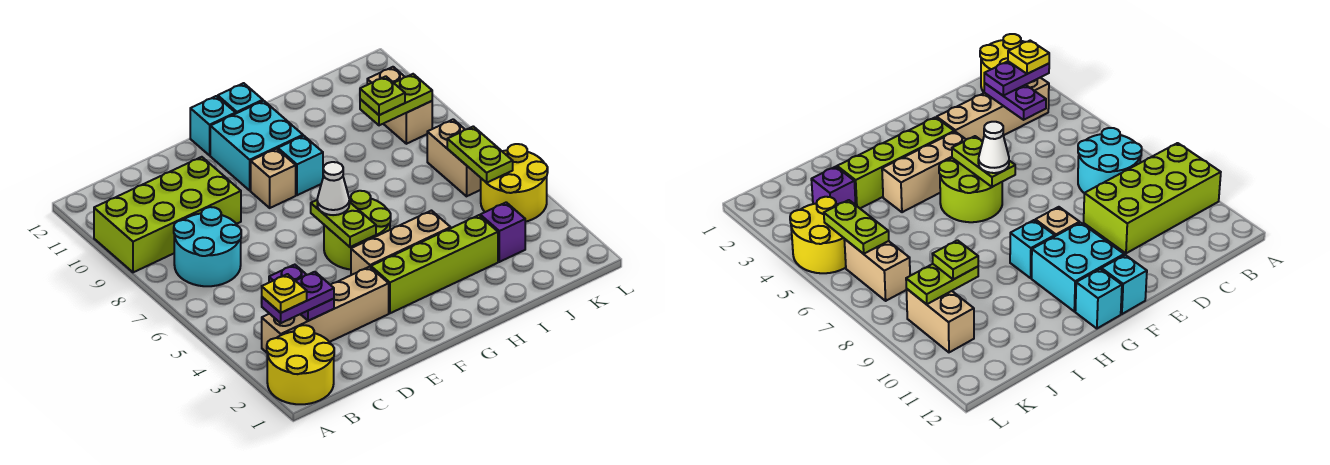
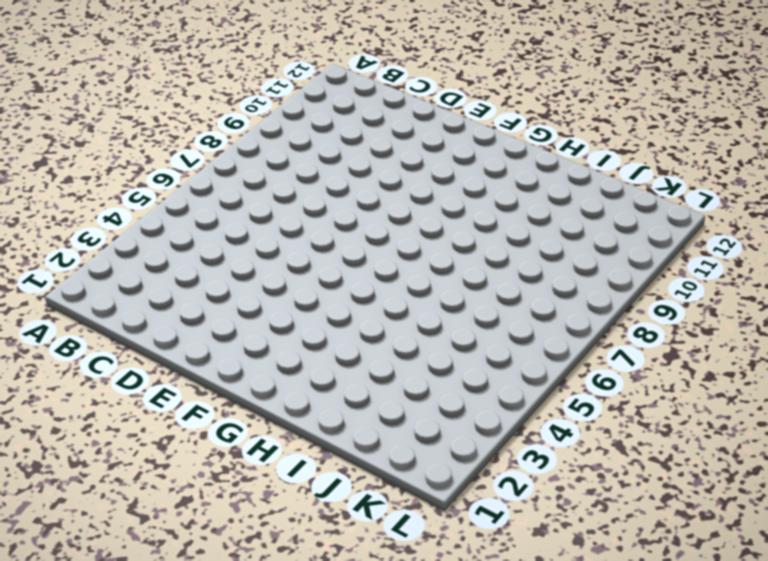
none -> yellow round brick A1:B2 level 1
none -> lime brick A9:D10 level 1
none -> tan brick B3:E3 level 1

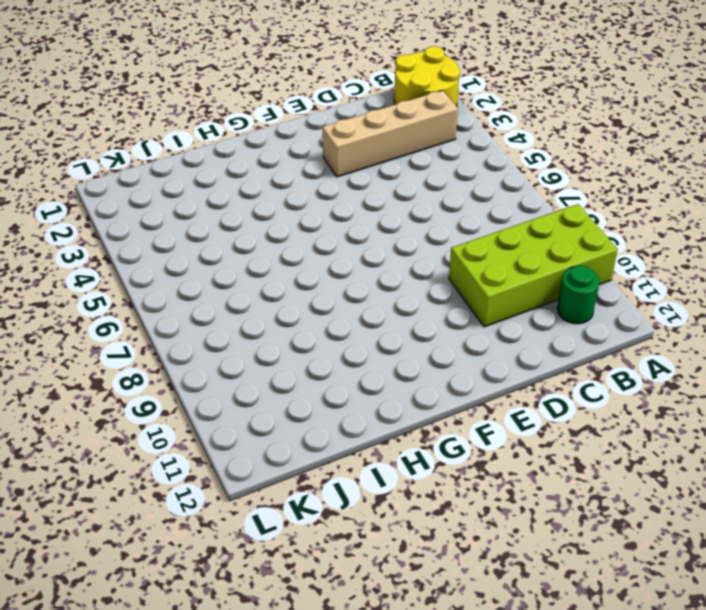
green round brick B11 level 1 -> none
none -> cyan round brick B7:C8 level 1
none -> lime brick F3:I3 level 1
none -> tan brick F4:H4 level 1

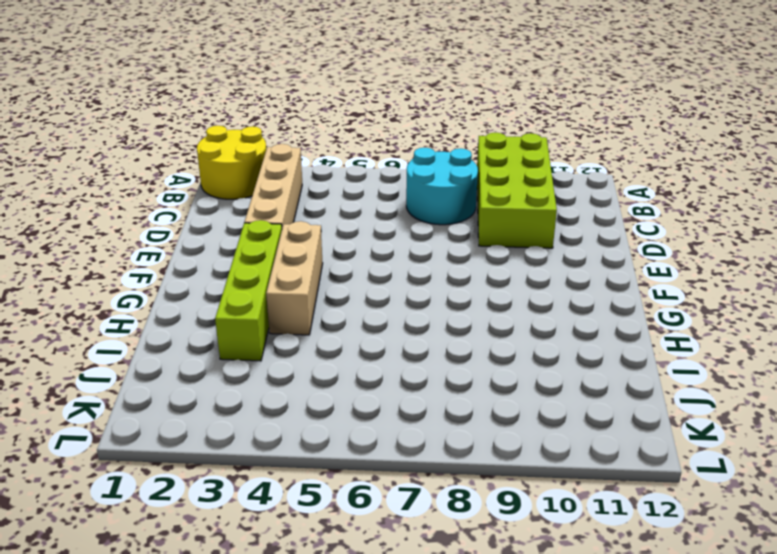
none -> lime round brick F5:G6 level 1
none -> tan brick F9 level 1
none -> cyan brick F10:G11 level 1

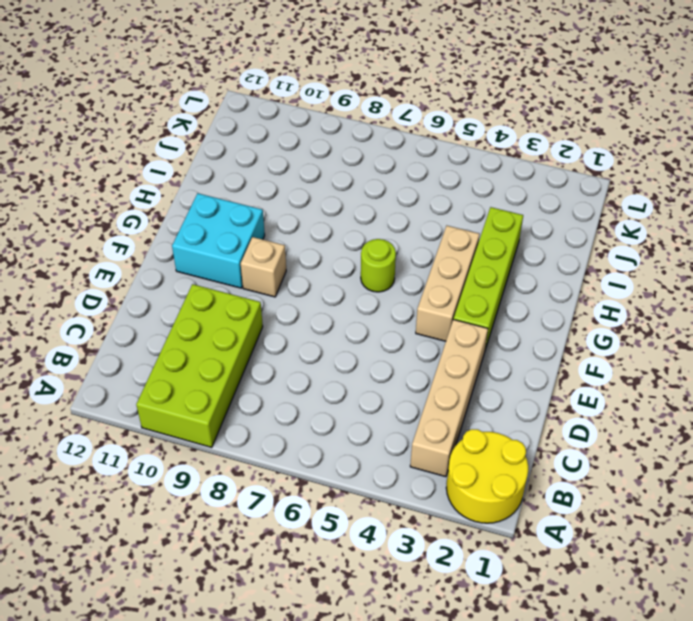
lime round brick G6 level 1 -> lime round brick F5:G6 level 1
none -> cyan round brick B7:C8 level 1
none -> cyan brick F12 level 1
none -> cyan brick G9 level 1

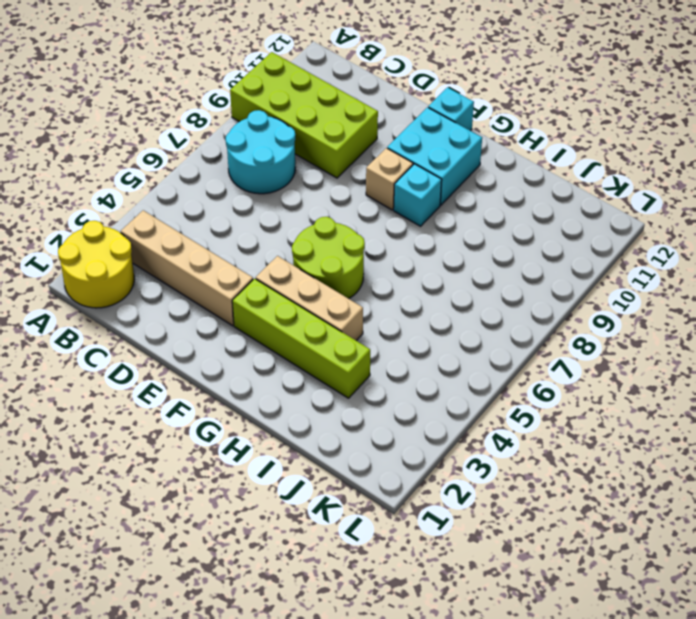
none -> cyan brick G12 level 1
none -> purple brick J3 level 1
none -> yellow round brick K4:L5 level 1

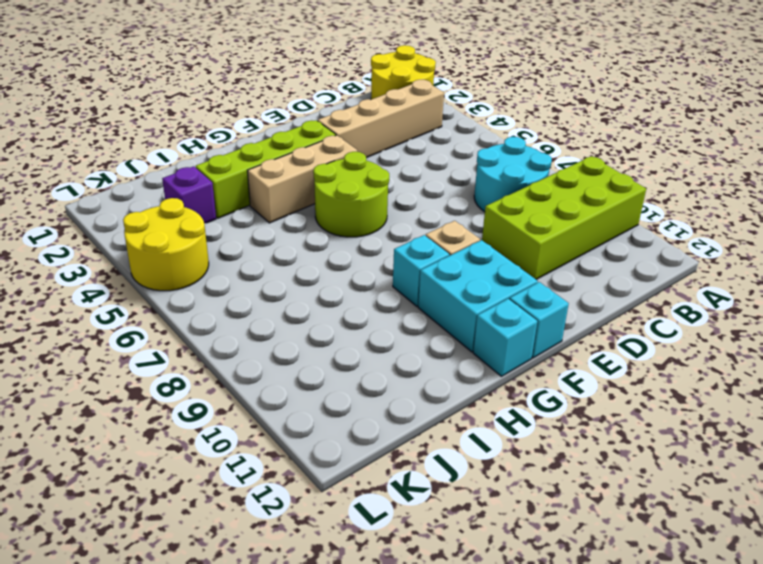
none -> tan brick K6:K7 level 1
none -> tan brick K9:K10 level 1
none -> purple plate C3:C4 level 2

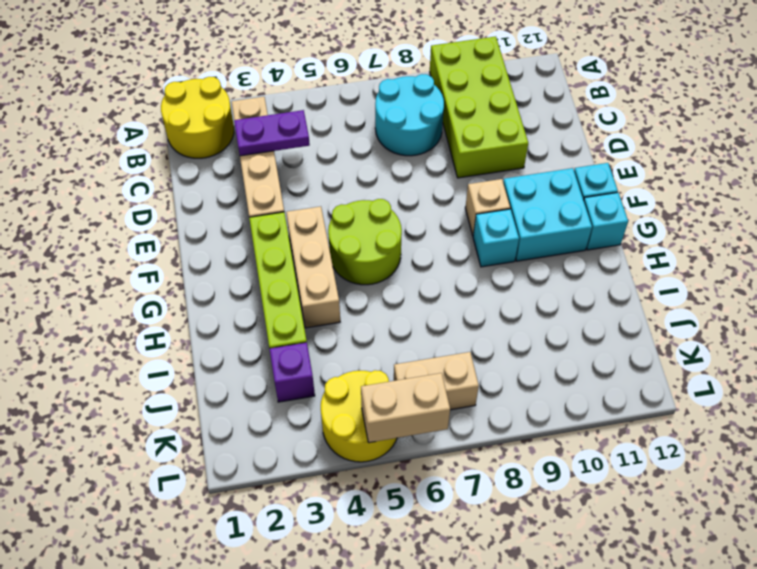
tan brick L5:L6 level 2 -> tan brick K9:K10 level 1
none -> lime plate F5:F6 level 2
none -> lime plate J9:K9 level 2
none -> lime plate K5:K6 level 2

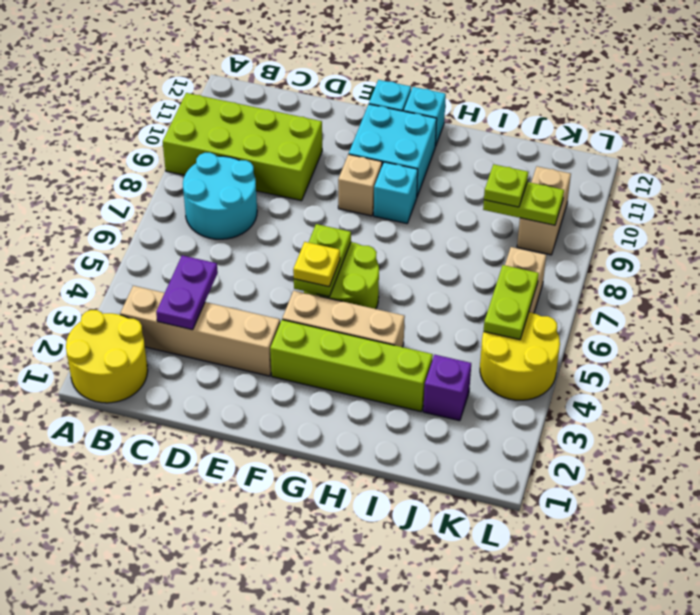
yellow plate F5 level 3 -> yellow plate B3 level 4
none -> purple plate B3:C3 level 3
none -> white cone F6 level 3

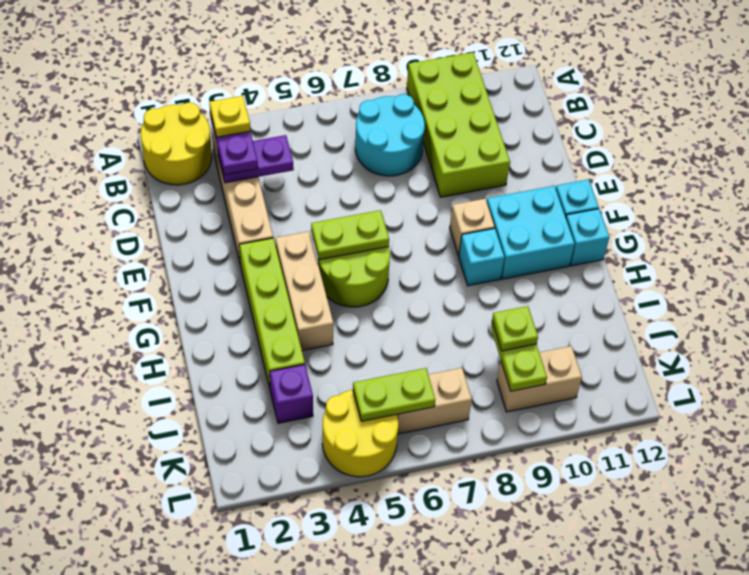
none -> white cone F6 level 3

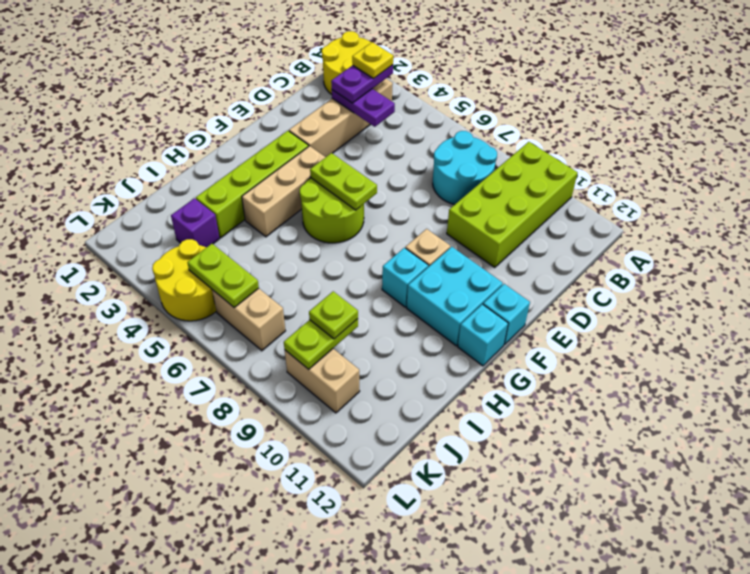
none -> white cone F6 level 3

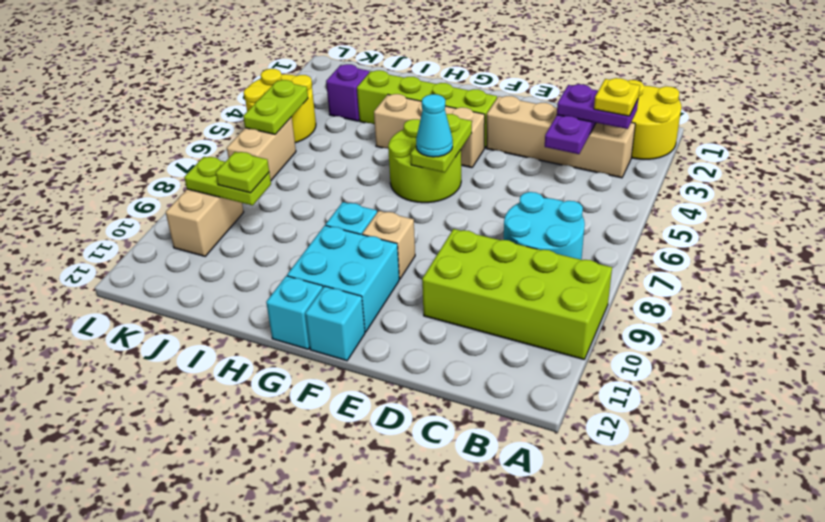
cyan cone F6 level 3 -> white cone F6 level 3

